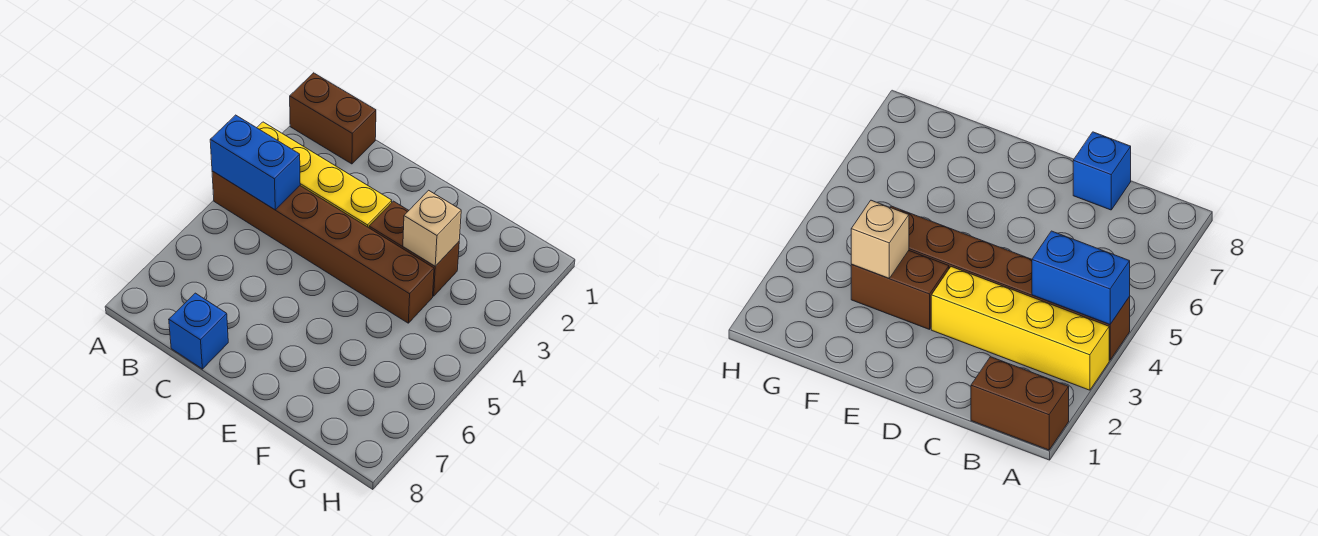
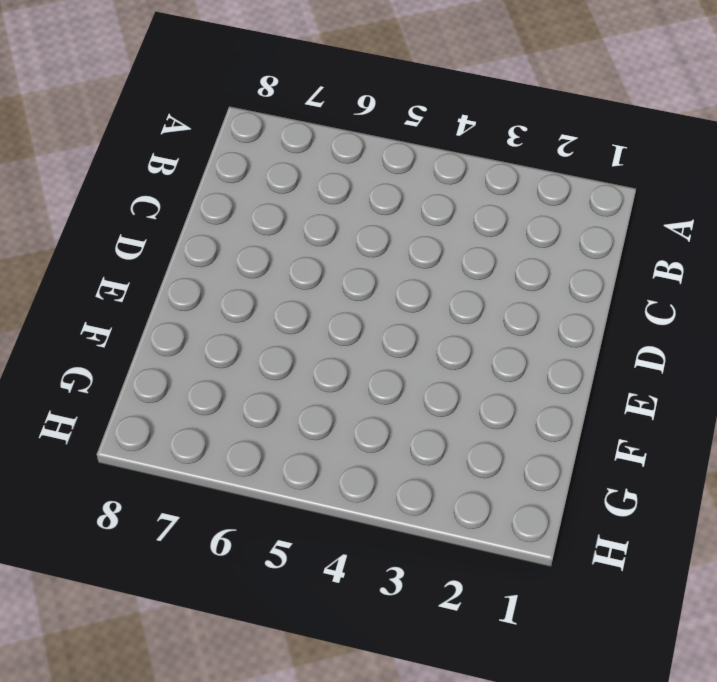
none -> brown brick A1:B1 level 1
none -> yellow brick A3:D3 level 1

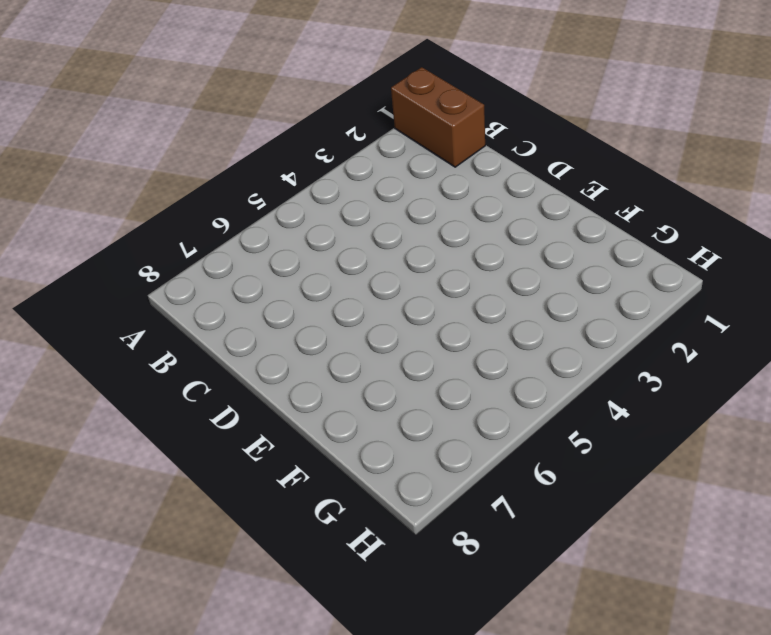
none -> yellow brick A3:D3 level 1
none -> brown brick A4:F4 level 1

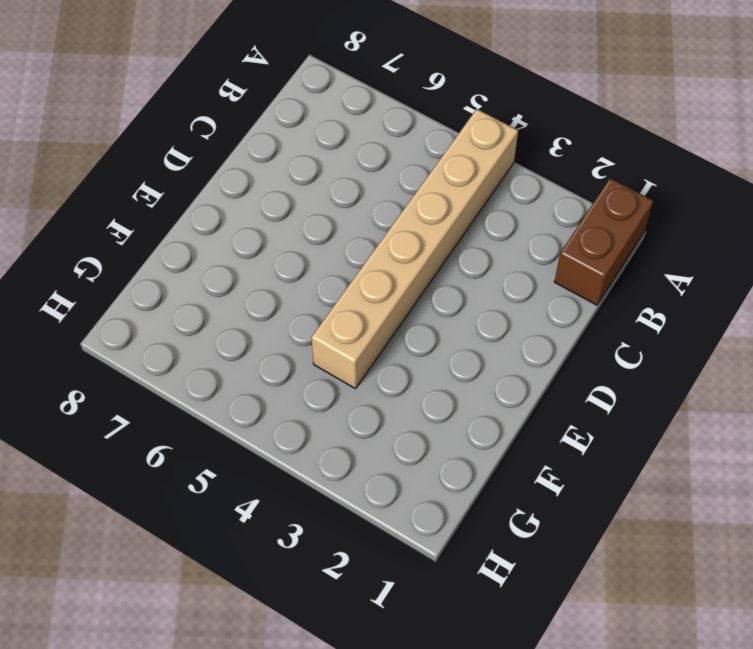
tan brick A4:F4 level 1 -> brown brick A4:F4 level 1
none -> yellow brick A3:D3 level 1
none -> blue brick C8 level 1

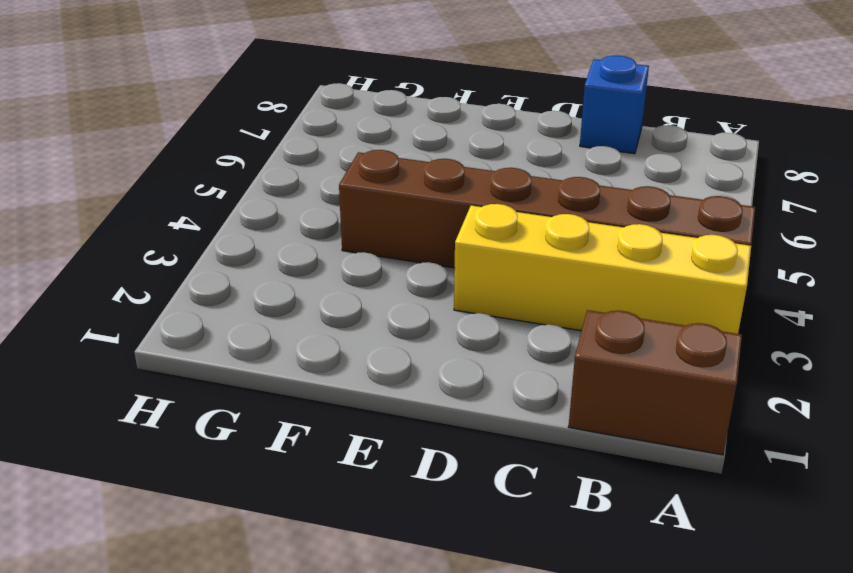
none -> brown brick E3:F3 level 1
none -> blue brick A4:B4 level 2

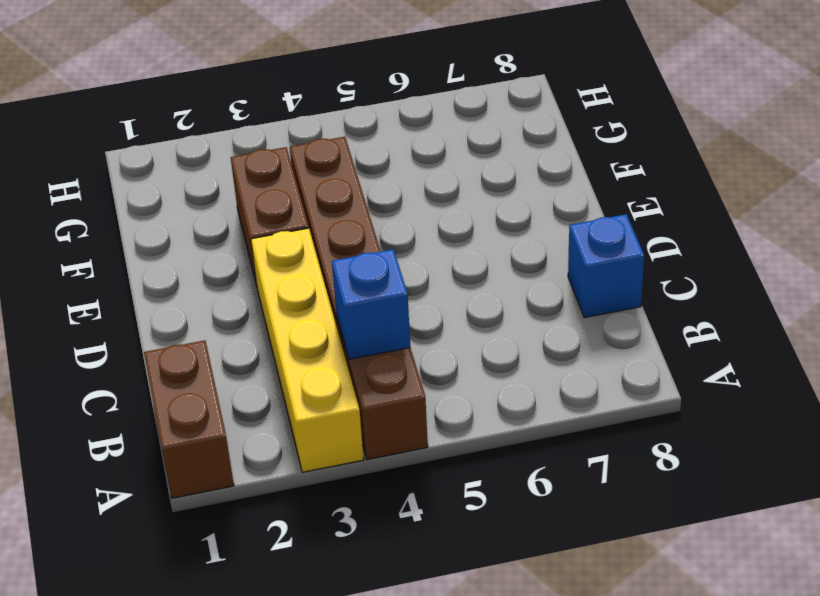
blue brick B4 level 2 -> blue brick A4:B4 level 2
none -> tan brick F3 level 2

